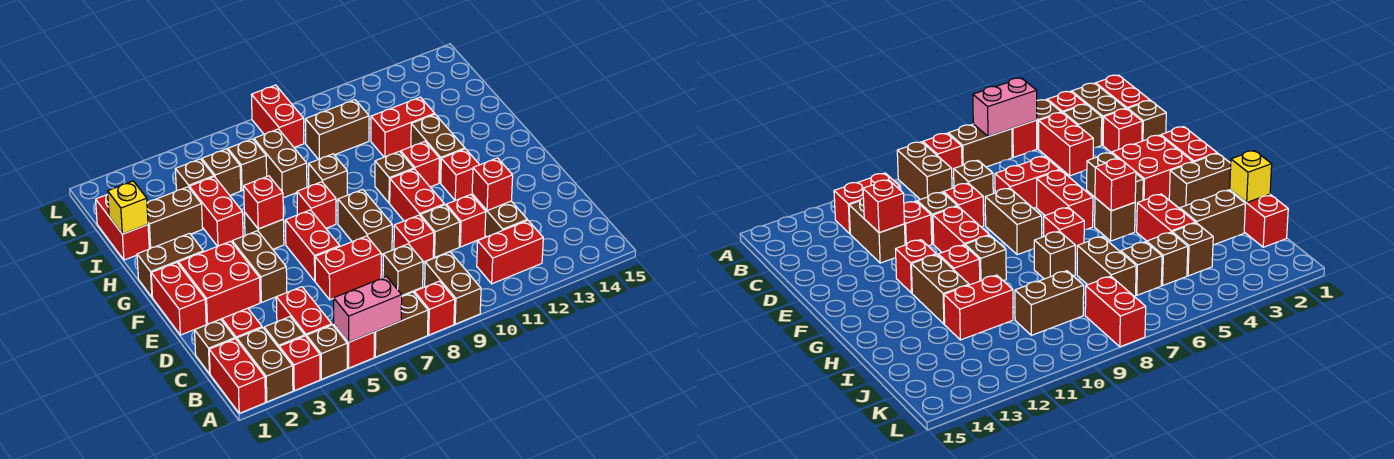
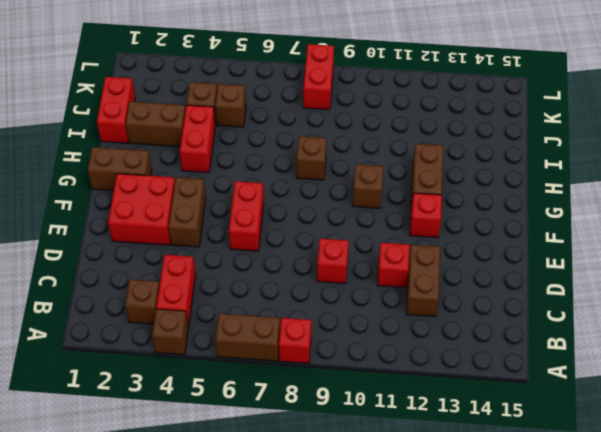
none -> red brick A1:B1 level 1
none -> brown brick A2:B2 level 1
none -> red brick A3 level 1
none -> red brick A5 level 1

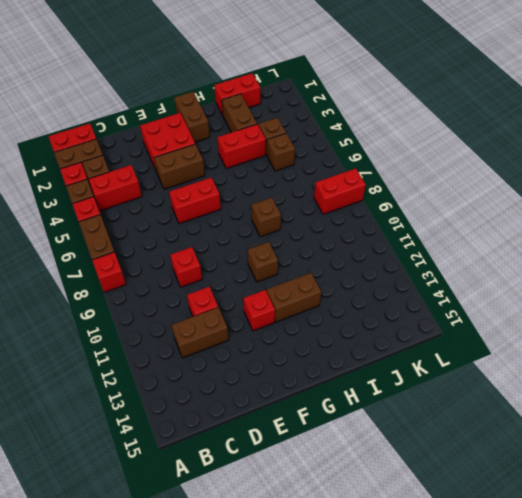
none -> brown brick A9:B9 level 1
none -> red brick B11:B12 level 1
none -> brown brick C1 level 1
none -> red brick C2 level 1

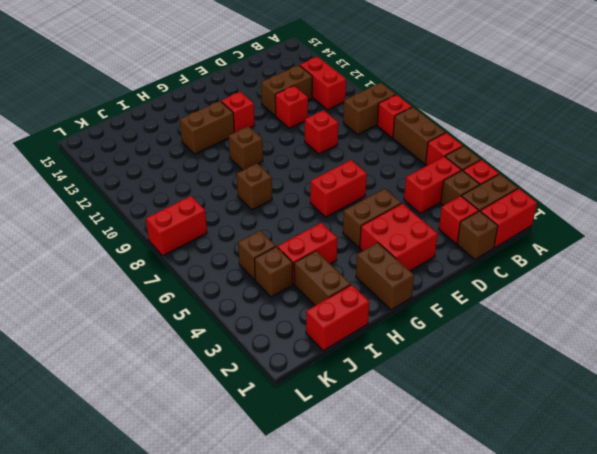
none -> brown brick C8 level 1
none -> red brick D6:D7 level 1
none -> brown brick D10 level 1
none -> red brick E1:F1 level 1

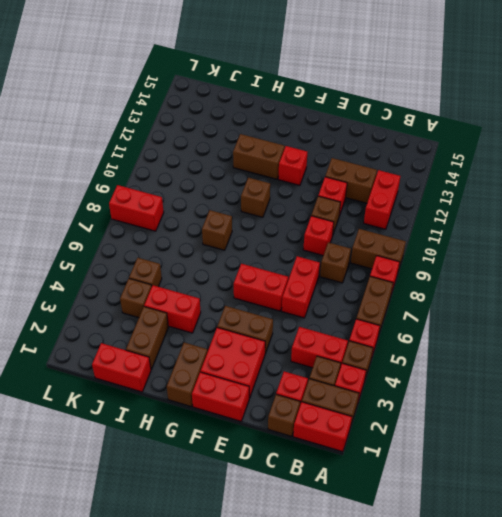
none -> brown brick E8:F8 level 1
none -> red brick E10:F10 level 1
none -> brown brick G5 level 1
none -> red brick G7 level 1

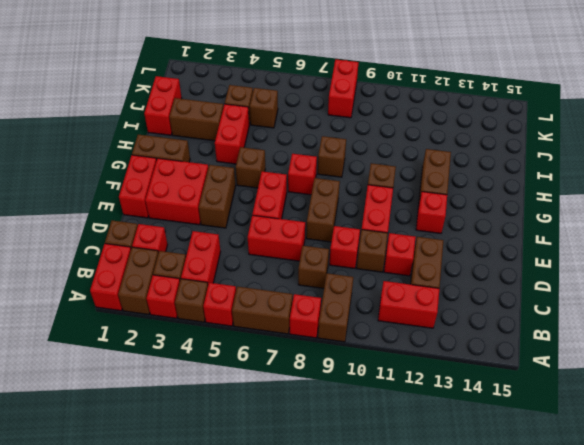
none -> red brick G11 level 1
none -> brown brick I7:J7 level 1
none -> red brick I11:I12 level 1
none -> brown brick J6 level 1

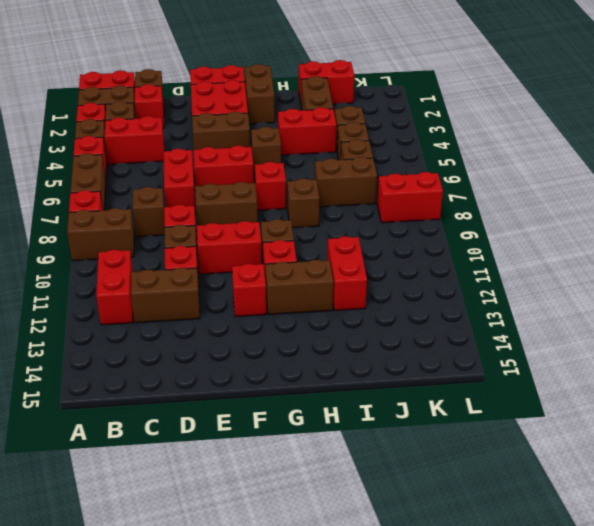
none -> brown brick J9:J10 level 1
none -> pink brick A5:A6 level 2
none -> red brick D12 level 2
none -> red brick G5 level 2

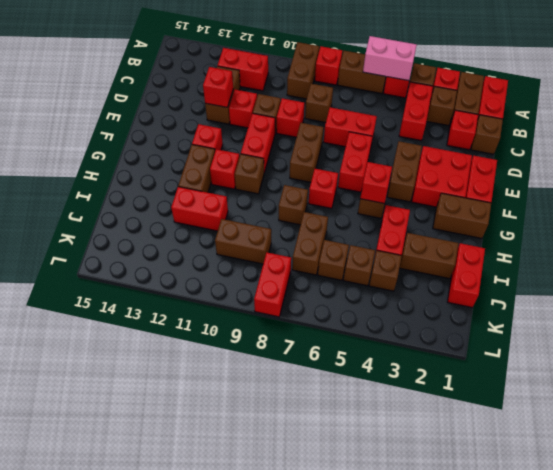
none -> yellow brick I1 level 2

